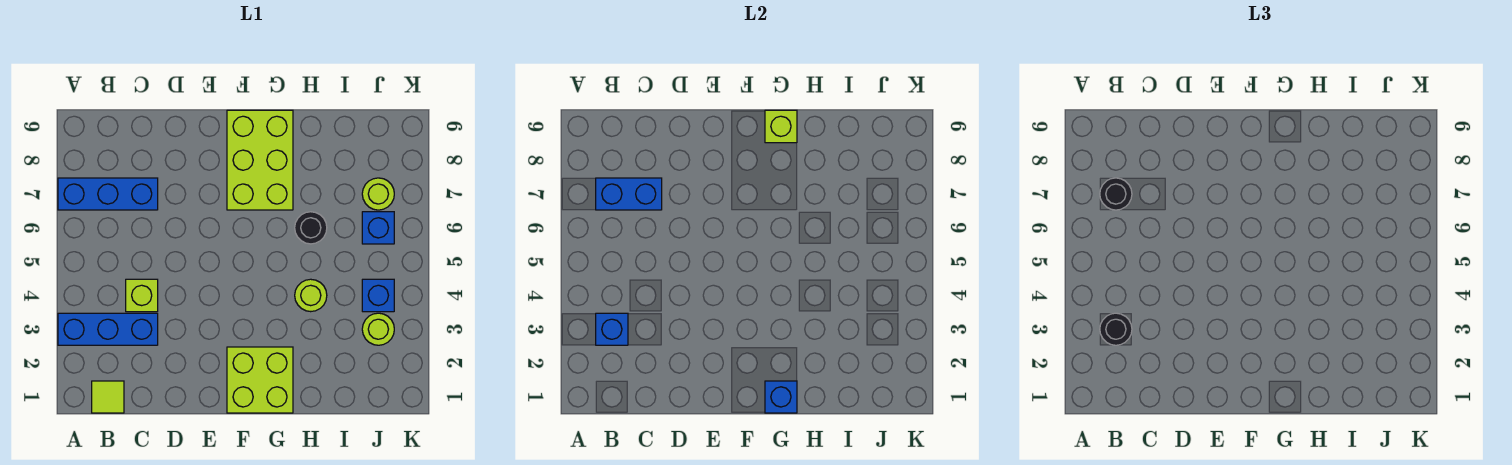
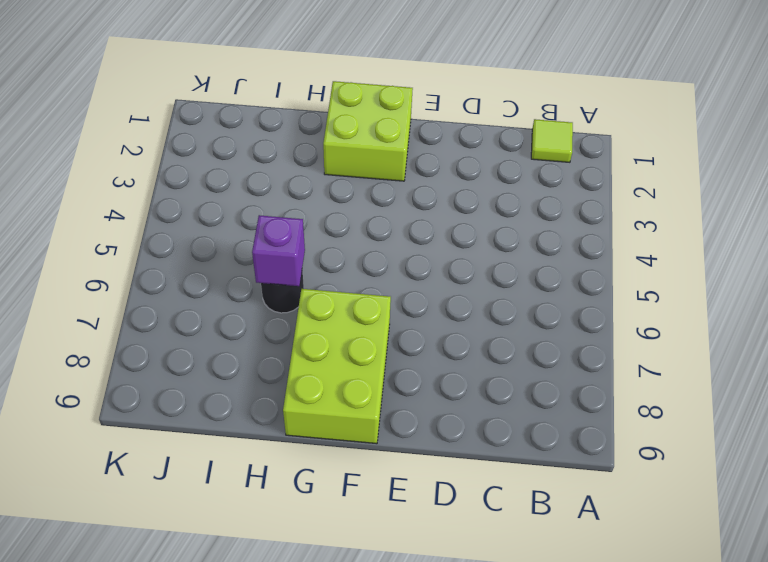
purple brick H6 level 2 -> none
none -> blue brick A3:C3 level 1
none -> blue brick A7:C7 level 1
none -> lime brick C4 level 1

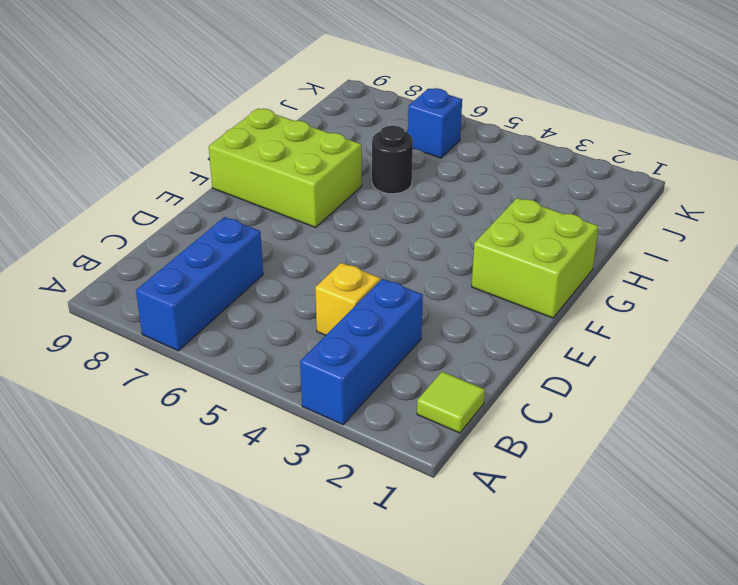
yellow brick C4 level 1 -> lime brick C4 level 1
none -> lime round brick H4 level 1
none -> lime round brick J3 level 1
none -> blue brick J4 level 1

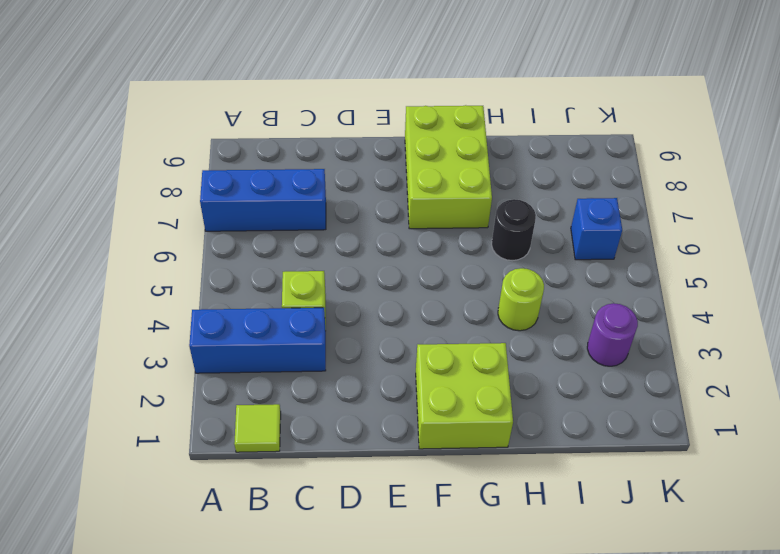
purple round brick J3 level 1 -> lime round brick J3 level 1
none -> blue brick J4 level 1
none -> lime round brick J7 level 1
none -> blue brick B3 level 2

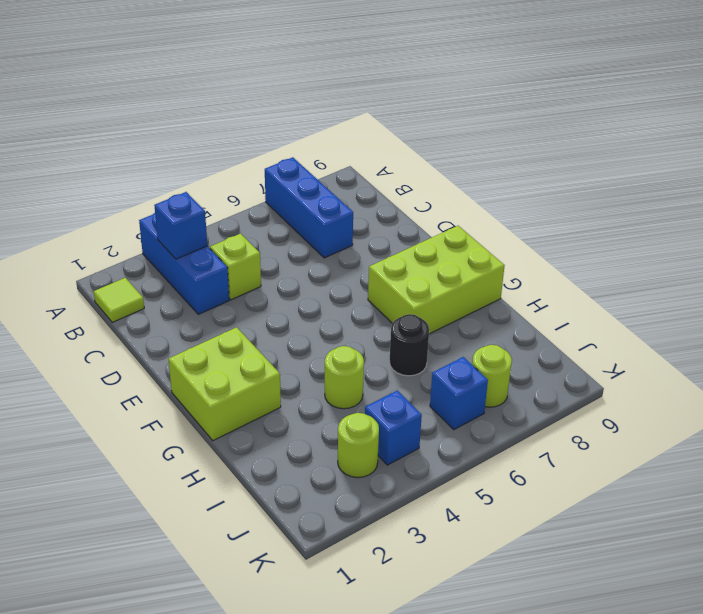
none -> blue brick B7:C7 level 2
none -> blue brick G1 level 2
none -> lime brick G9 level 2

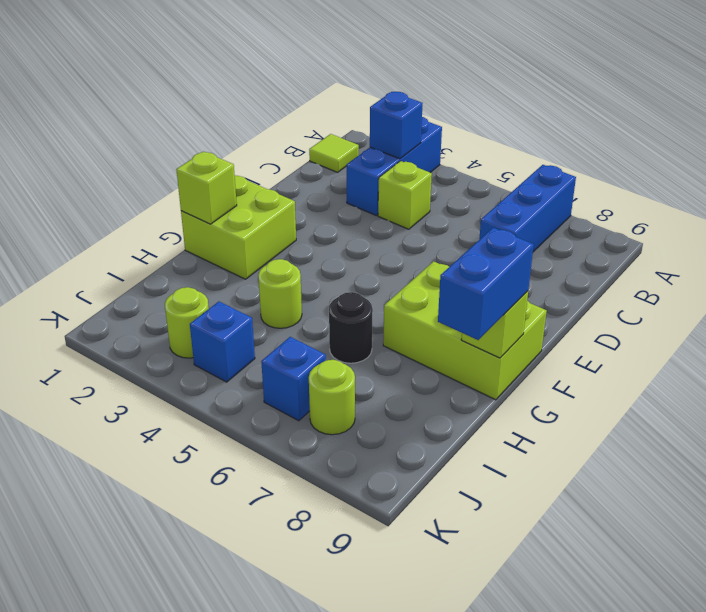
lime brick G1 level 2 -> blue brick G1 level 2
blue brick G9:H9 level 3 -> blue brick B7:C7 level 2
none -> black round brick B3 level 3
none -> black round brick B7 level 3

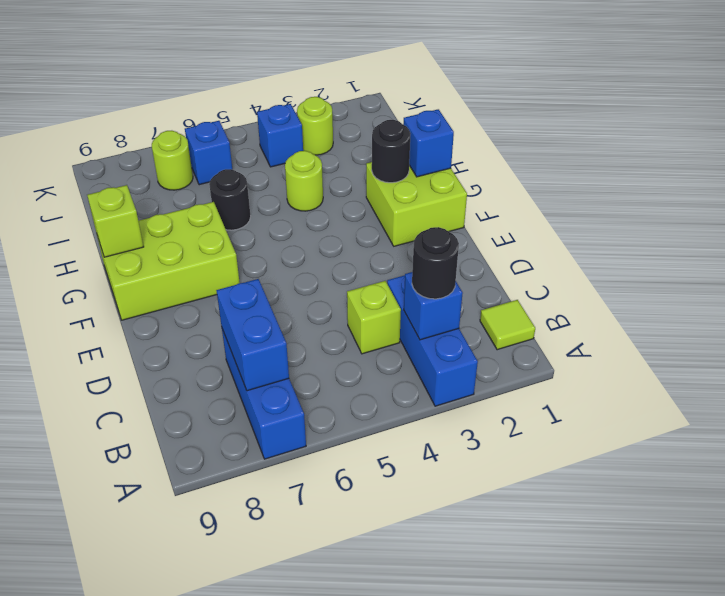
black round brick G2 level 2 -> black round brick B7 level 3

